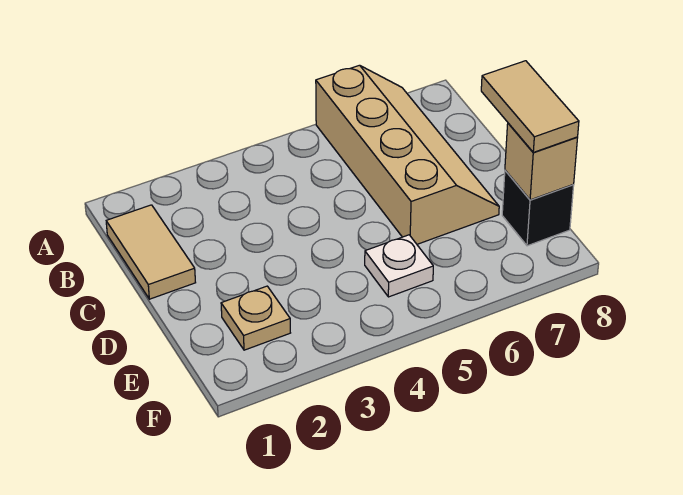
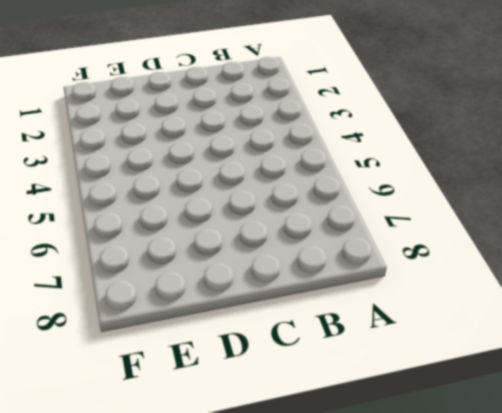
none -> tan slope A6:D7 level 1 top 6
none -> tan tile B1:C1 level 1

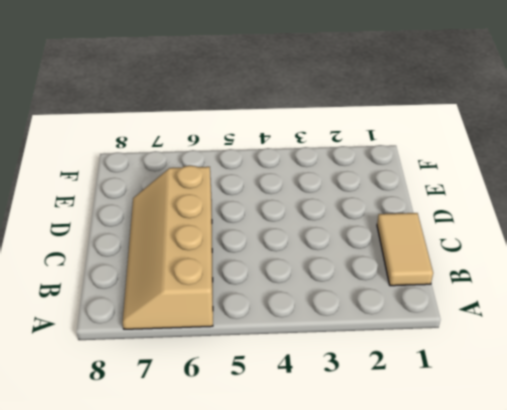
none -> tan plate E2 level 1
none -> white plate E5 level 1

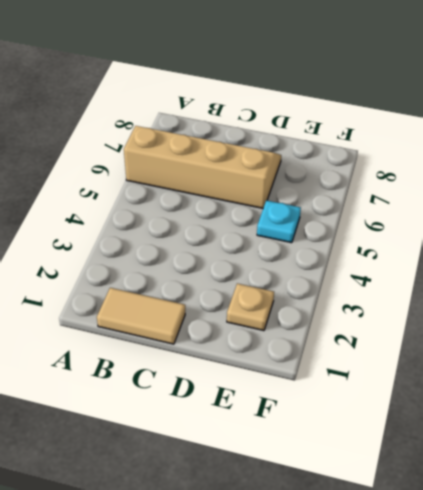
cyan plate E5 level 1 -> white plate E5 level 1
none -> black brick E8 level 1
none -> tan brick E8 level 2

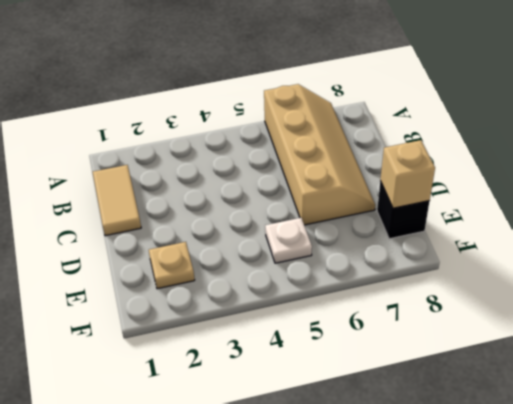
none -> tan tile D8:E8 level 3

